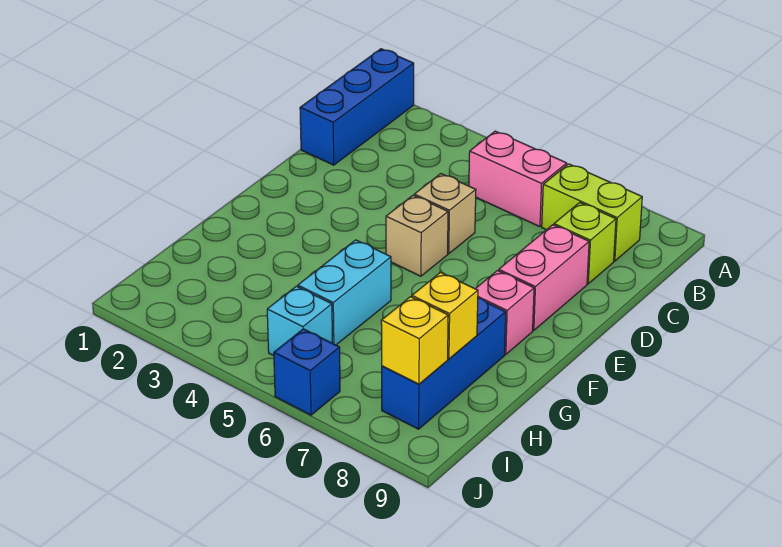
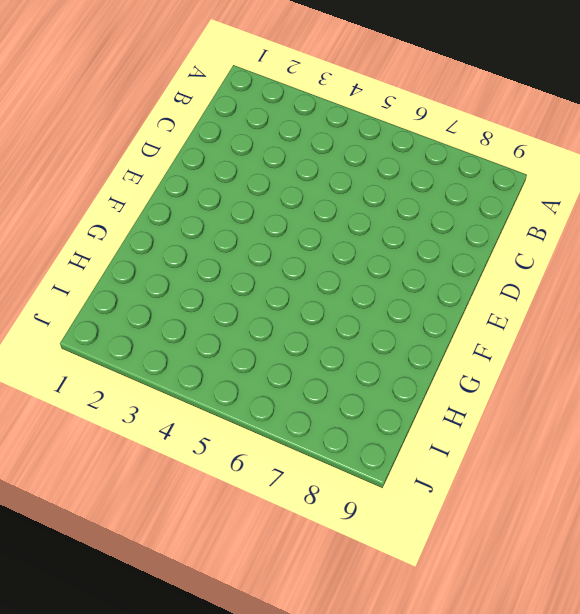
none -> blue brick A1:C1 level 1
none -> pink brick B5:B6 level 1
none -> lime brick B7:B8 level 1

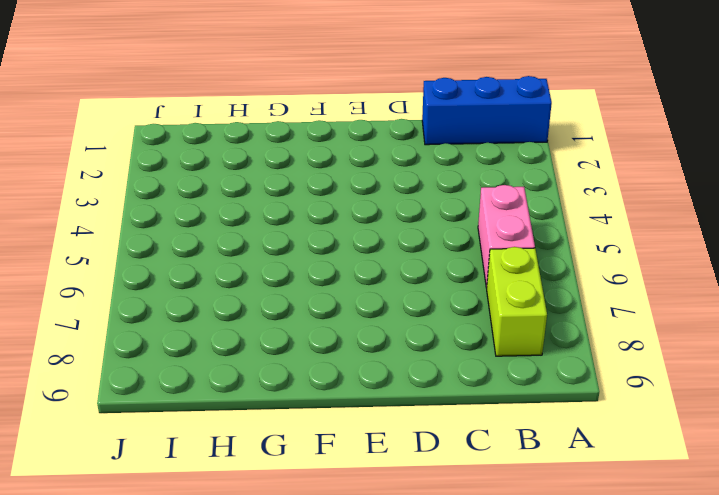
none -> lime brick C8 level 1
none -> tan brick D5 level 1
none -> pink brick D8:E8 level 1

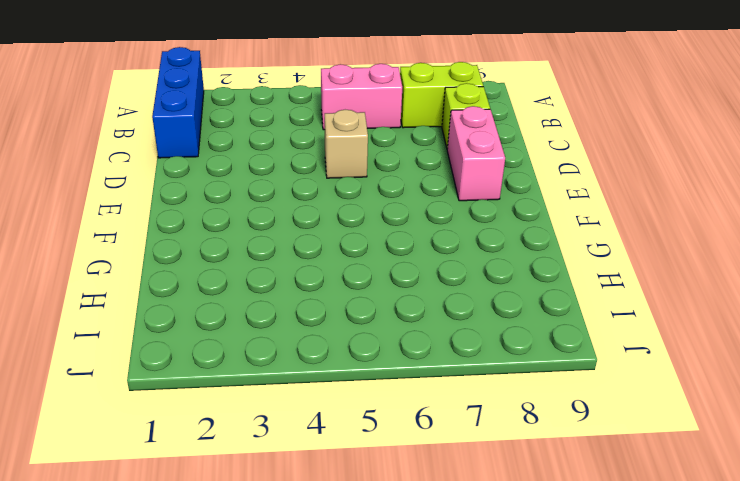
none -> tan brick E5 level 1
none -> pink brick F8 level 1
none -> cyan brick G5:H5 level 1

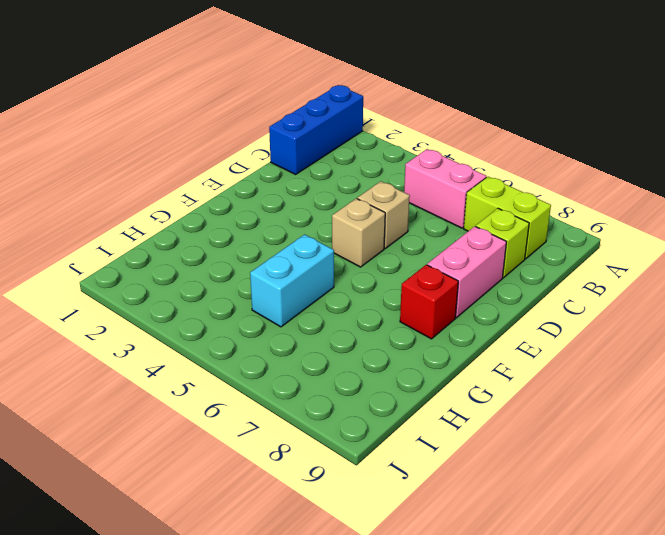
red brick F8 level 1 -> pink brick F8 level 1
none -> blue brick G8:I8 level 1
none -> cyan brick I5 level 1
none -> blue brick J6 level 1

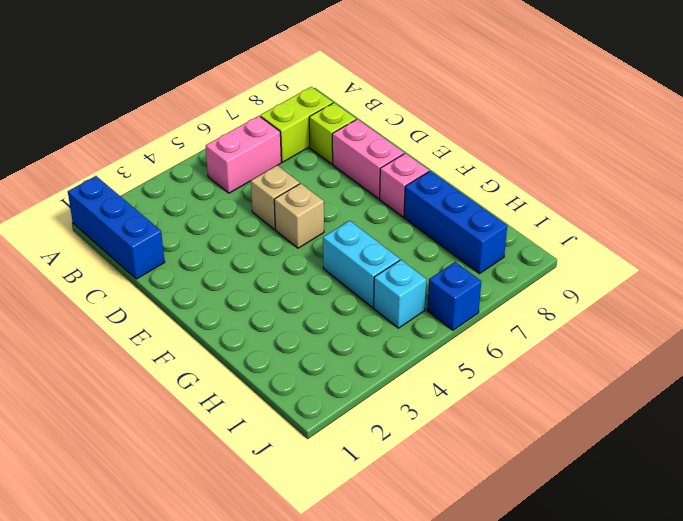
none -> yellow brick H8 level 2
none -> yellow brick I8 level 2

